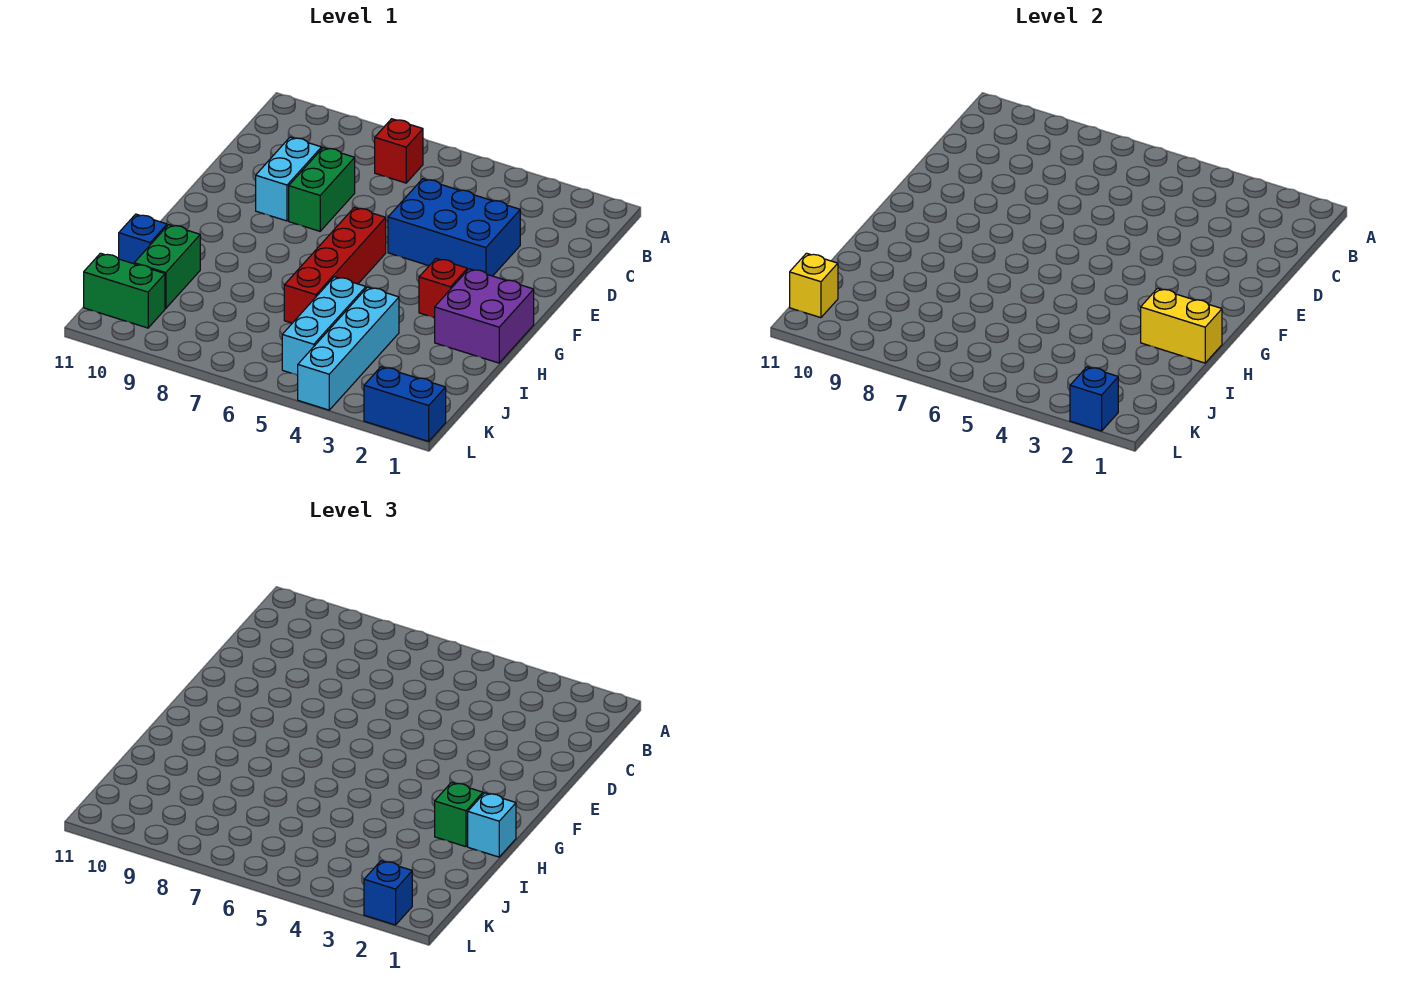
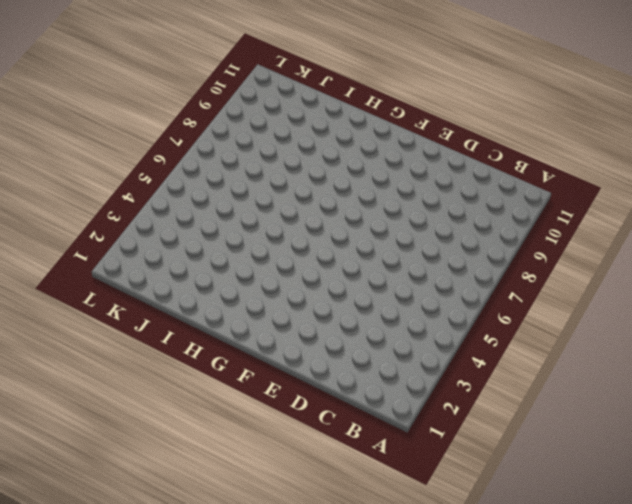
none -> red brick B7 level 1
none -> blue brick D3:E5 level 1
none -> green brick D8:E8 level 1

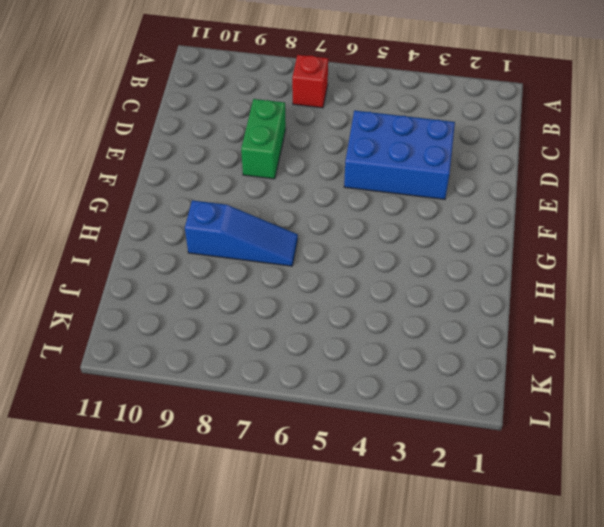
blue slope H7:H9 level 1 top 9 -> none
none -> cyan brick D9:E9 level 1
none -> red brick F6:I6 level 1
none -> purple brick G1:H2 level 1

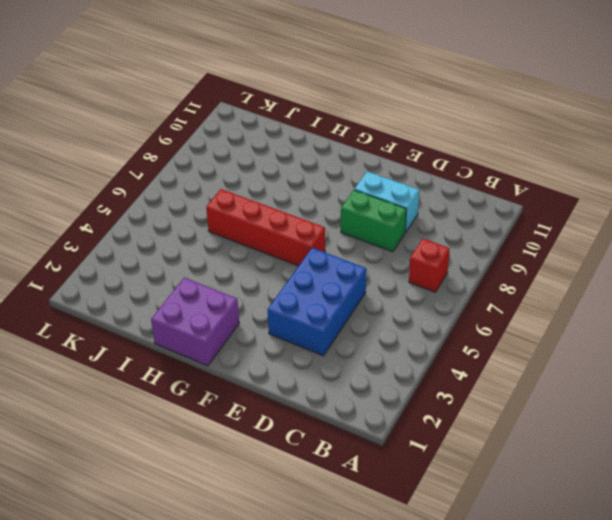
none -> red brick G3 level 1
none -> cyan brick I4:L4 level 1
none -> cyan brick I5:K5 level 1

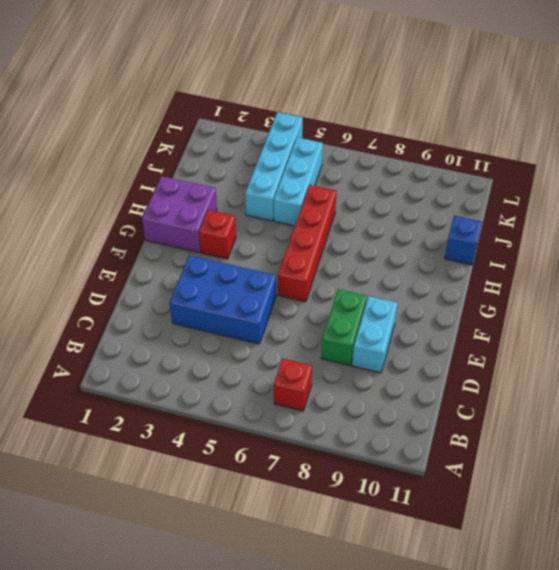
none -> green brick I10:J10 level 1
none -> green brick K10:K11 level 1
none -> blue brick L1:L2 level 1

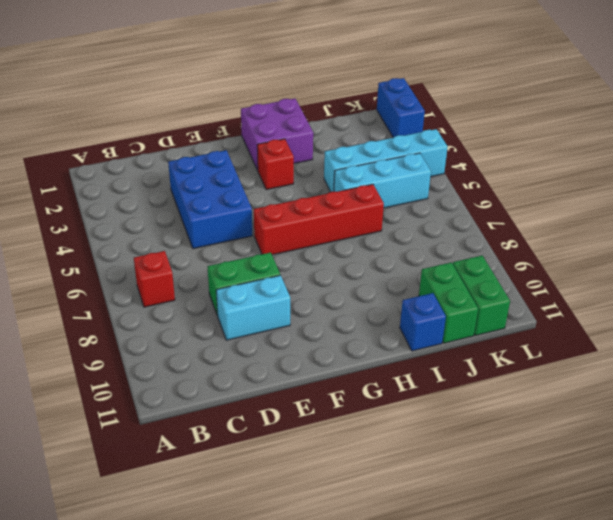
green brick J10:J11 level 1 -> green brick I10:J10 level 1
none -> yellow brick H1:H2 level 2
none -> yellow brick K11 level 2
none -> blue brick L2 level 2

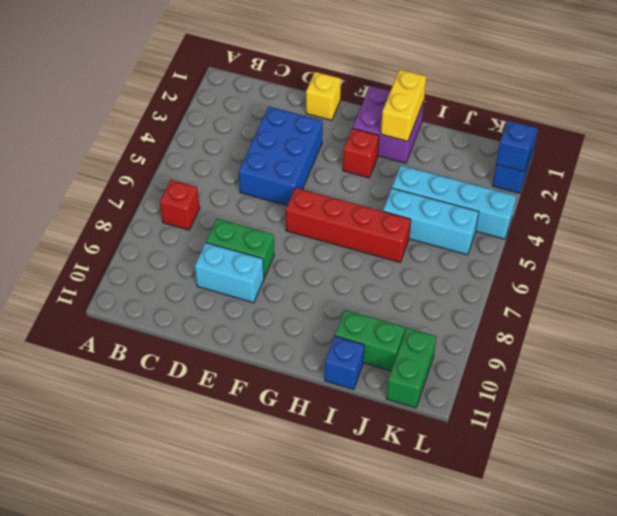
yellow brick E1 level 1 -> yellow brick K11 level 2
none -> cyan brick H1 level 3
none -> green brick H2 level 3
none -> blue brick L2 level 3

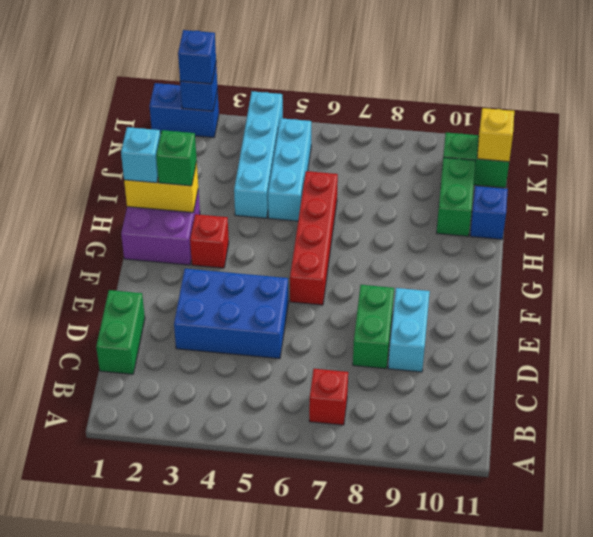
green brick C1:D1 level 1 -> none

